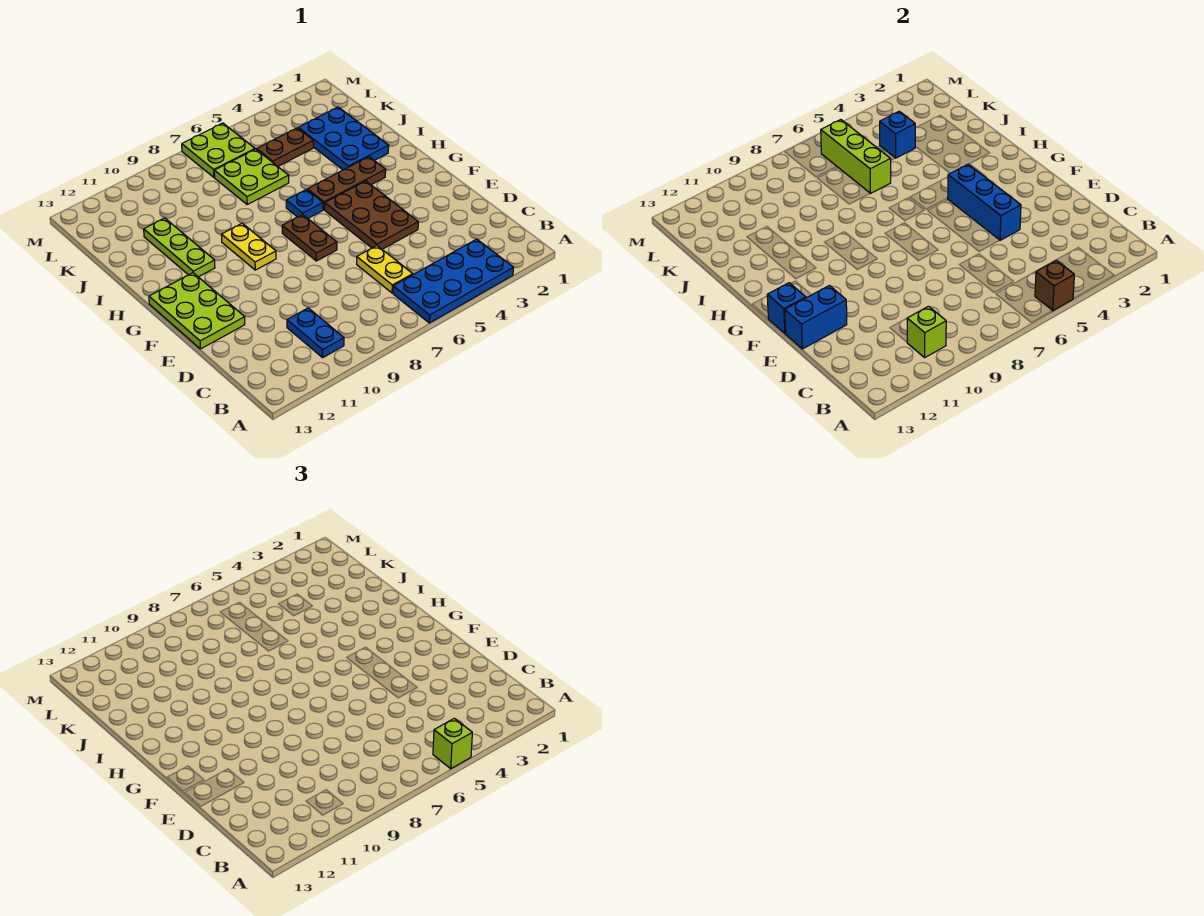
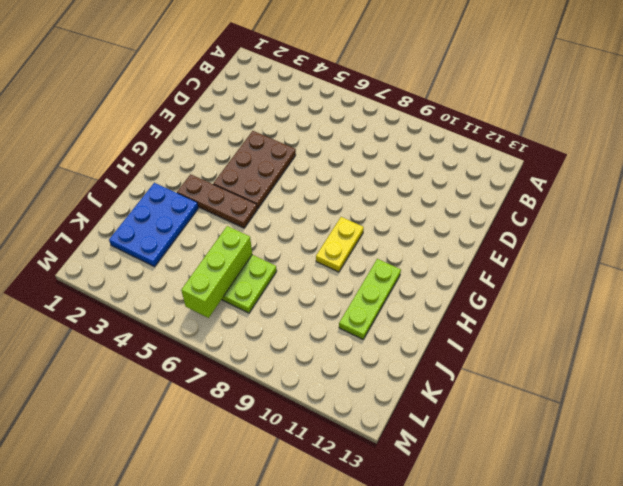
none -> blue plate A3:B6 level 1
none -> blue plate B10:C10 level 1
none -> yellow plate C6:D6 level 1

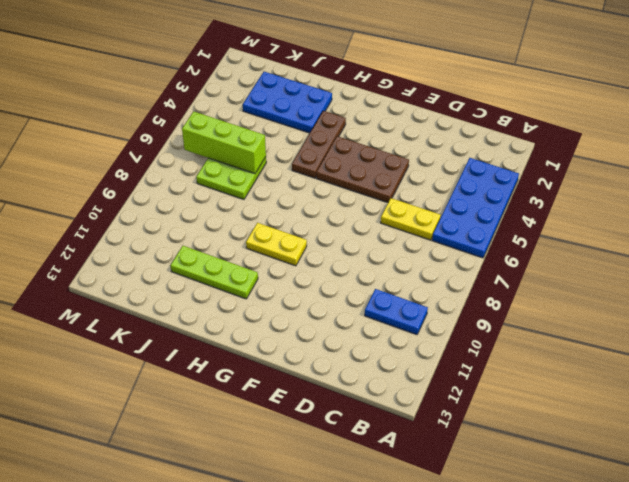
none -> lime plate E12:G13 level 1
none -> brown plate F7:G7 level 1
none -> blue plate H6 level 1

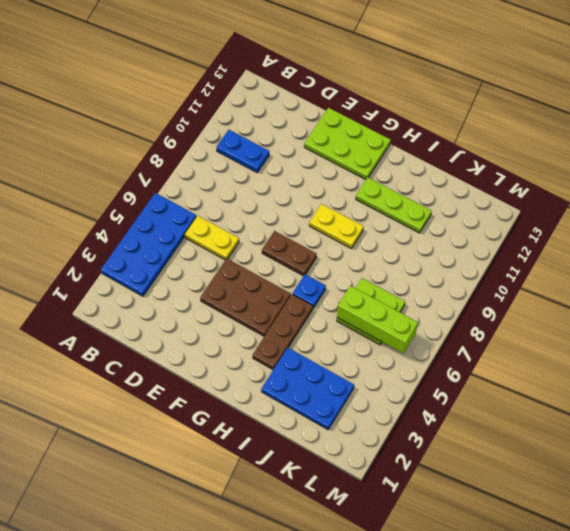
none -> brown plate K4:K5 level 1
none -> lime plate L6:M7 level 1
none -> brown brick A5 level 2

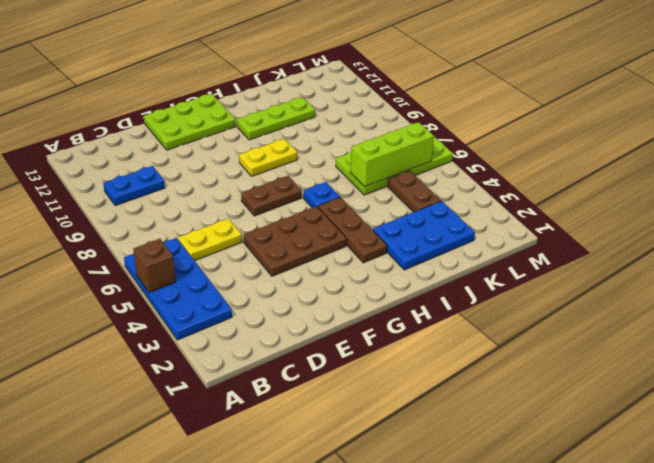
none -> lime brick B10 level 2
none -> blue brick E4:G4 level 2
none -> blue brick E12:E13 level 2

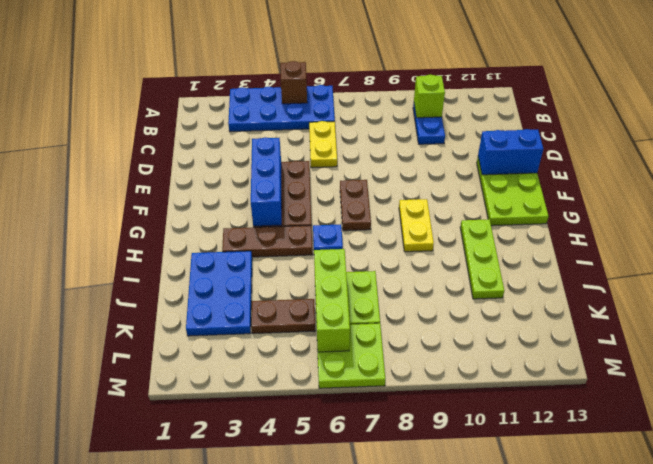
none -> blue brick F13 level 2
none -> blue brick K4 level 2
none -> lime brick A5 level 3

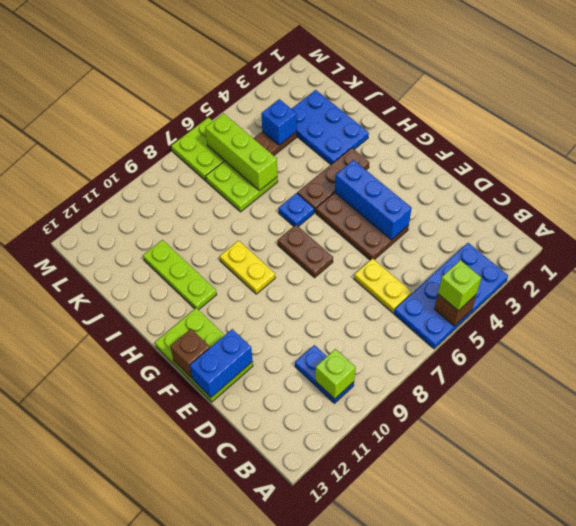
brown brick F13 level 2 -> blue brick F13 level 2

